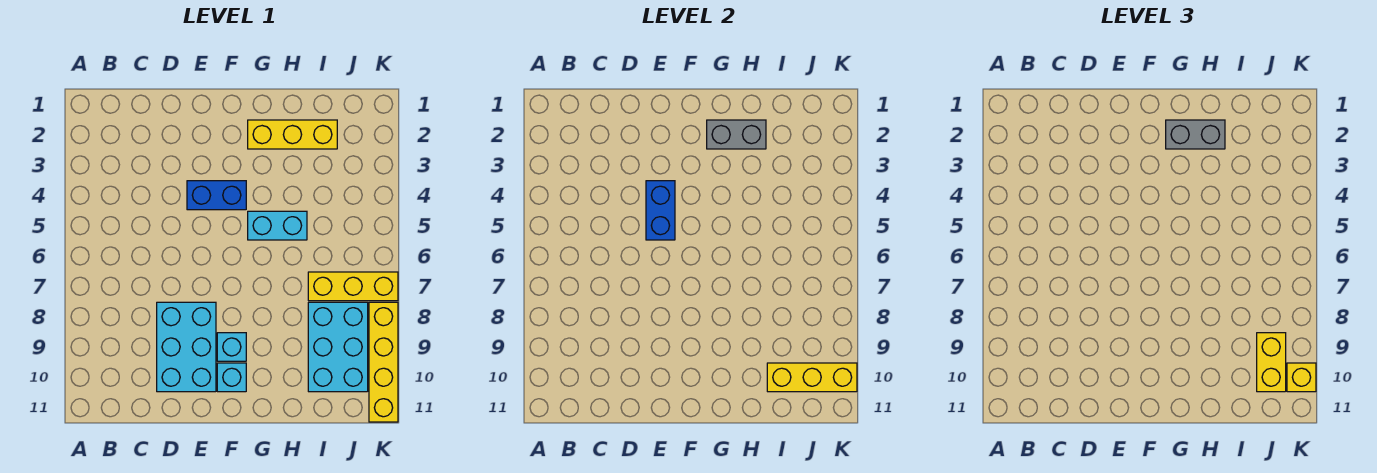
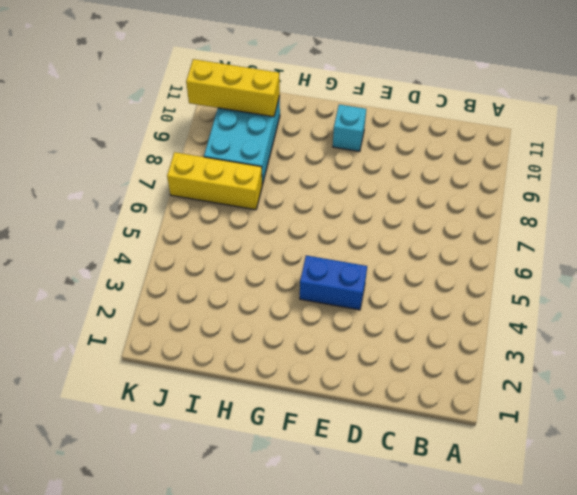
none -> cyan brick D8:E10 level 1
none -> cyan brick F9 level 1
none -> yellow brick G2:I2 level 1

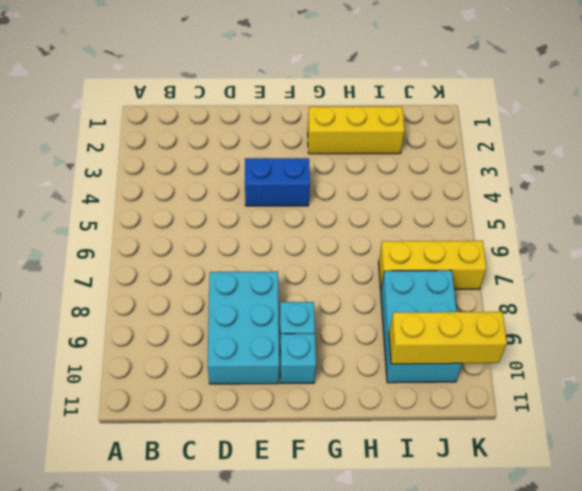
none -> cyan brick G5:H5 level 1
none -> yellow brick K8:K11 level 1
none -> blue brick E4:E5 level 2

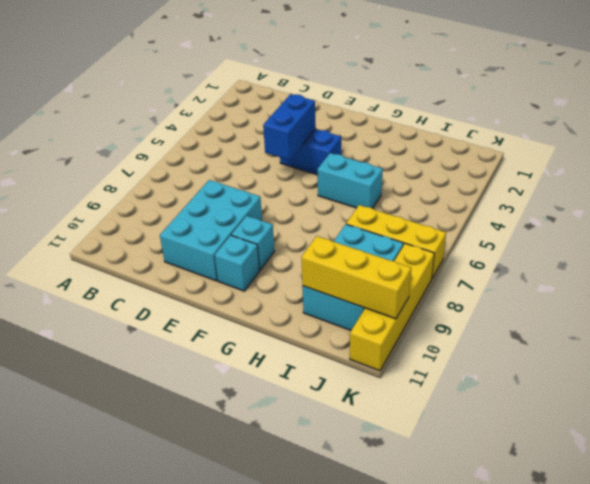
none -> yellow brick G2:I2 level 1
none -> grey brick G2:H2 level 2
none -> grey brick G2:H2 level 3

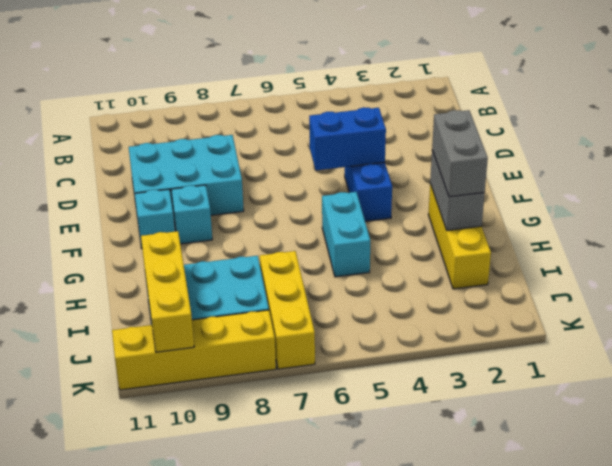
none -> yellow brick J9:J10 level 3
none -> yellow brick K10 level 3

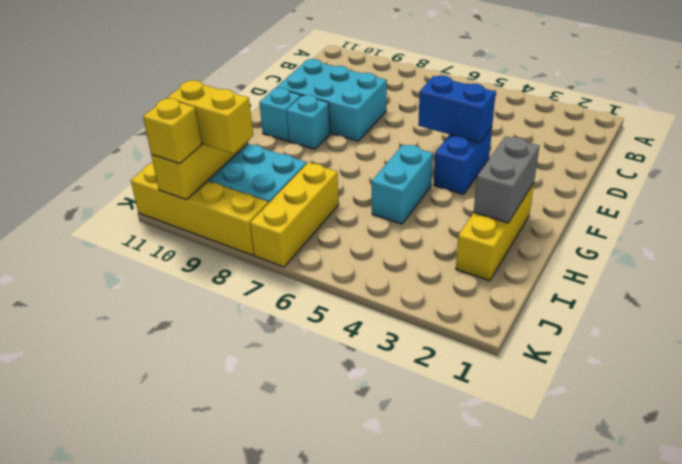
none -> grey brick G2:H2 level 3

